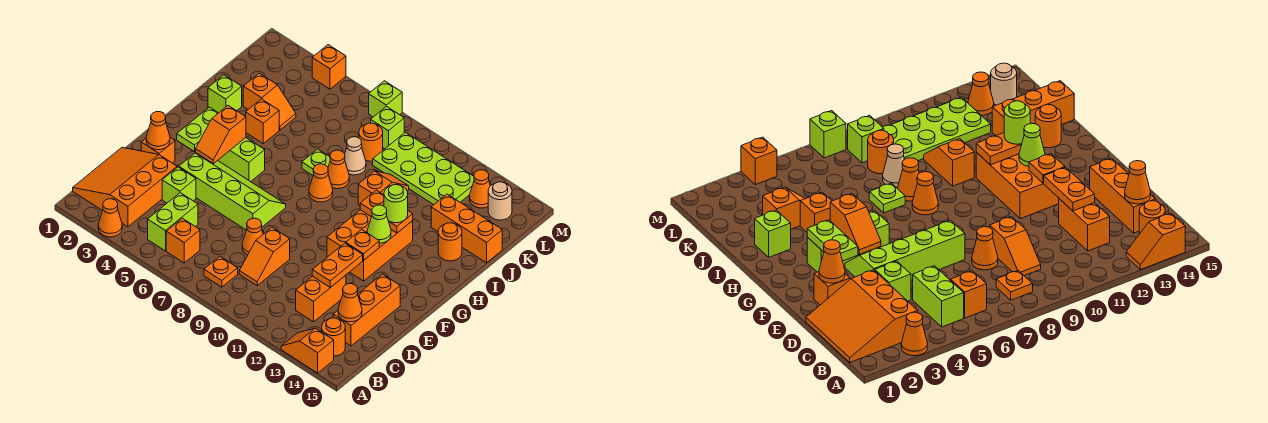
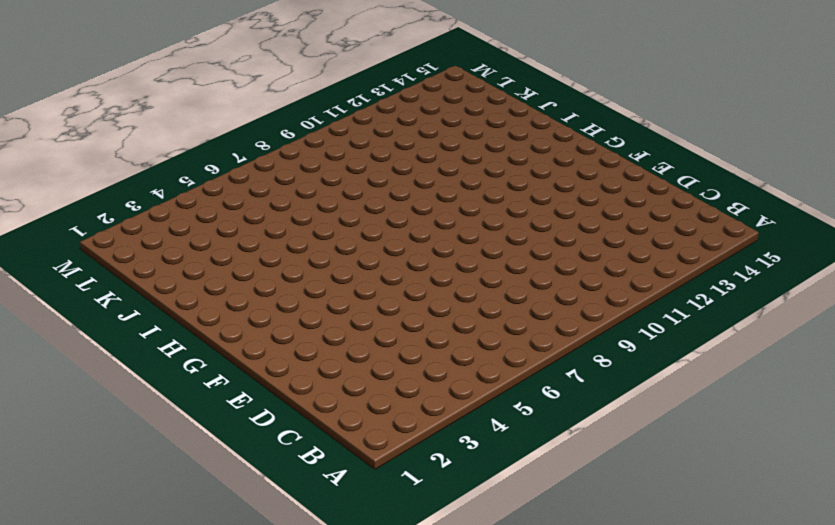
none -> orange cone A3 level 1
none -> orange slope A13:A14 level 1 top 14
none -> orange slope B1:D3 level 1 top 3
none -> lime brick B5:C5 level 1

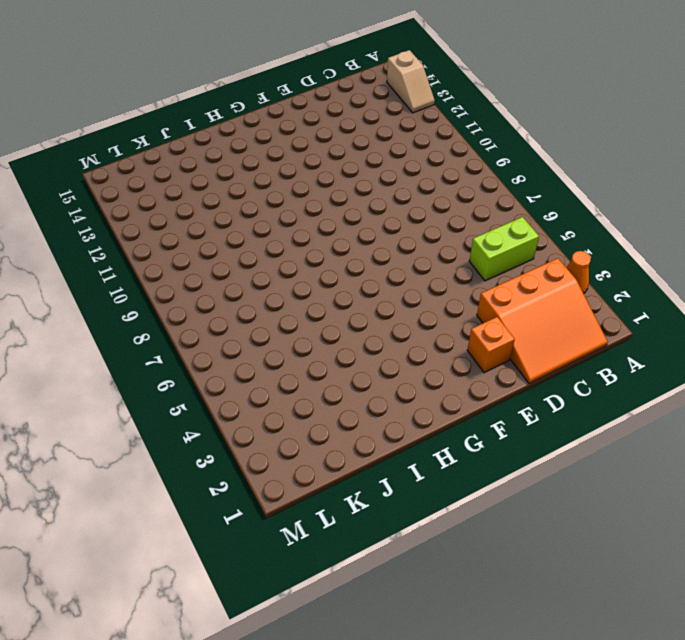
tan slope A13:A14 level 1 top 14 -> orange slope A13:A14 level 1 top 14
none -> orange brick B6 level 1
none -> orange plate B8 level 1
none -> orange round brick B14 level 1
none -> orange slope C9:D9 level 1 top D

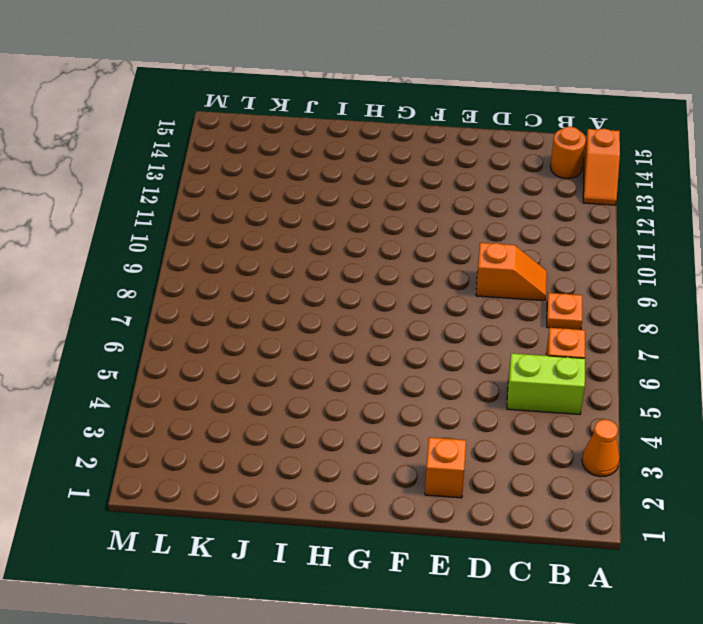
none -> orange slope B1:D3 level 1 top 3
none -> orange brick C12:D12 level 1
none -> orange brick C14:E14 level 1
none -> lime brick D4 level 1

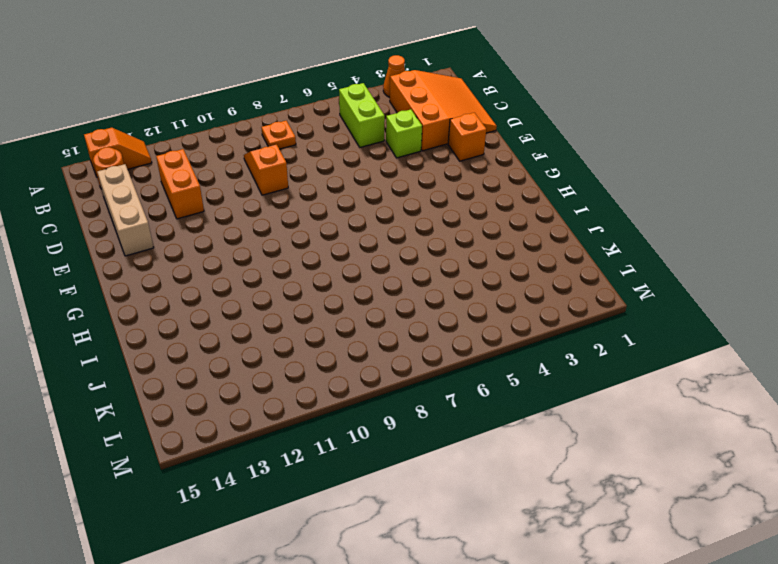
tan brick C14:E14 level 1 -> orange brick C14:E14 level 1
none -> orange brick B6 level 1
none -> orange cone D8 level 1
none -> lime slope E4:F7 level 1 top E
none -> orange brick F11:H12 level 1

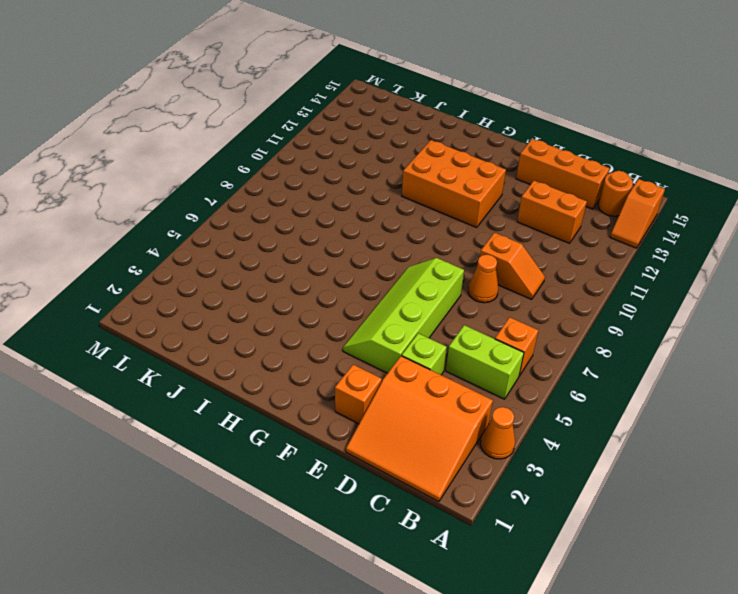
none -> orange plate B8 level 1
none -> lime brick G3:G5 level 1
none -> orange cone H8 level 1
none -> lime brick I2 level 1

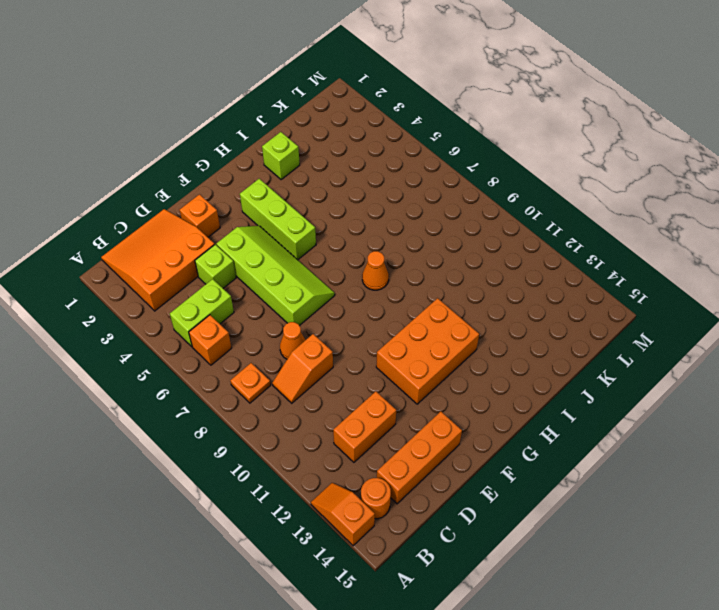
none -> orange cone A3 level 1
none -> orange brick I4 level 1
none -> lime plate I7 level 1
none -> orange cone I8 level 1

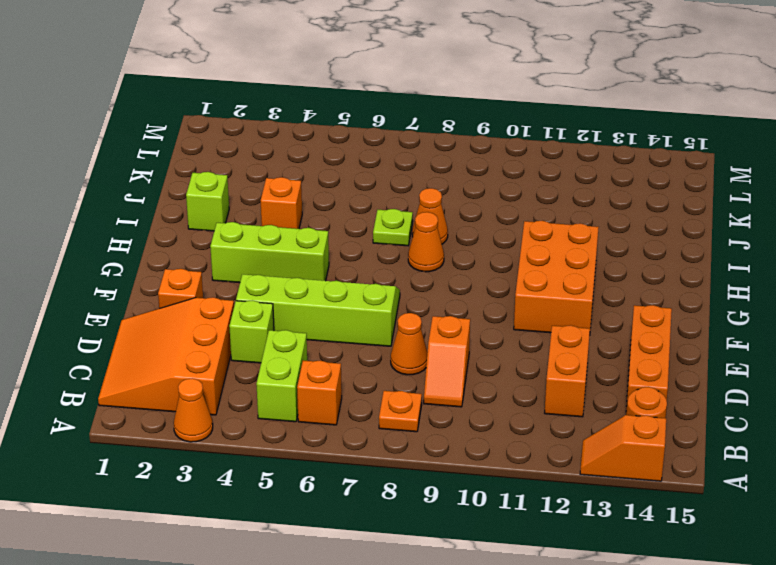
none -> orange slope I10:J10 level 1 top I
none -> orange round brick I14 level 1
none -> orange slope J3:J4 level 1 top 3
none -> tan cone J8 level 1

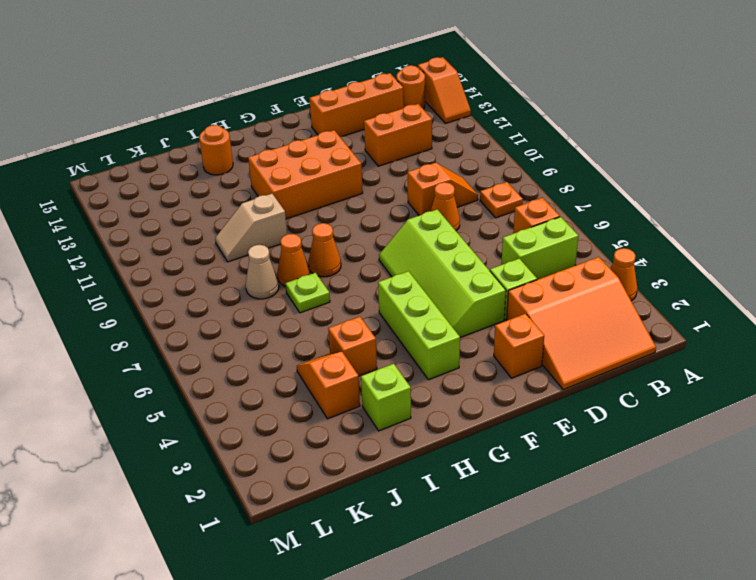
tan slope I10:J10 level 1 top I -> orange slope I10:J10 level 1 top I
none -> orange brick J13:J15 level 1
none -> orange round brick K8 level 1
none -> lime plate K9:L12 level 1
none -> lime brick L8 level 1

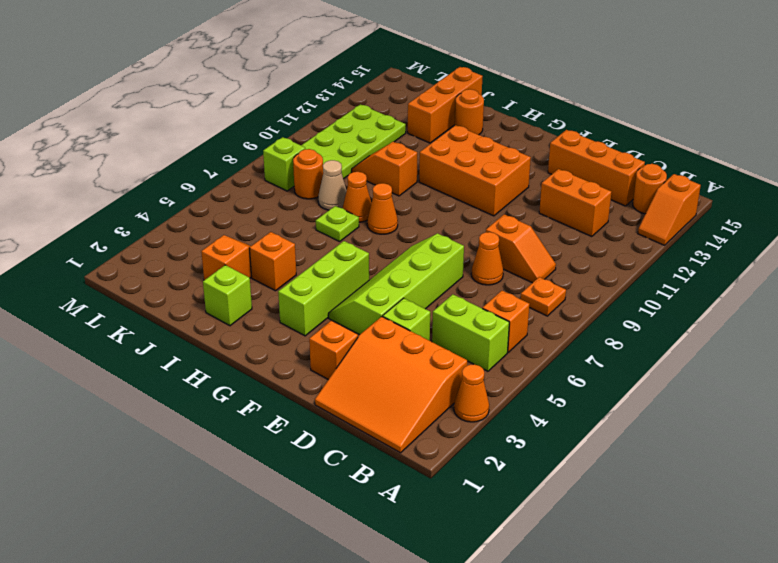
none -> orange cone L13 level 1
none -> tan round brick L14 level 1
none -> orange brick M4 level 1
none -> lime brick M7 level 1

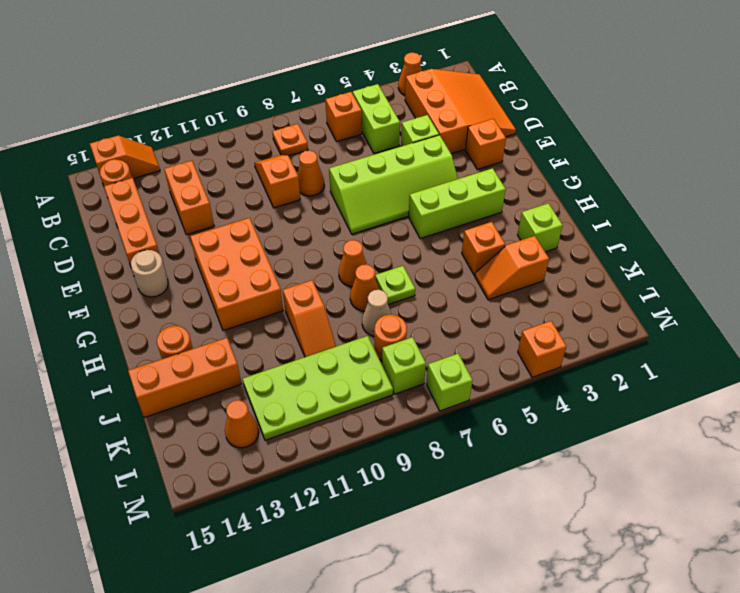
tan round brick F14 level 1 -> tan round brick L14 level 1
none -> orange cone C14 level 2
none -> orange plate D12:E12 level 2
none -> orange cone E2 level 2
none -> lime plate F3:G3 level 2

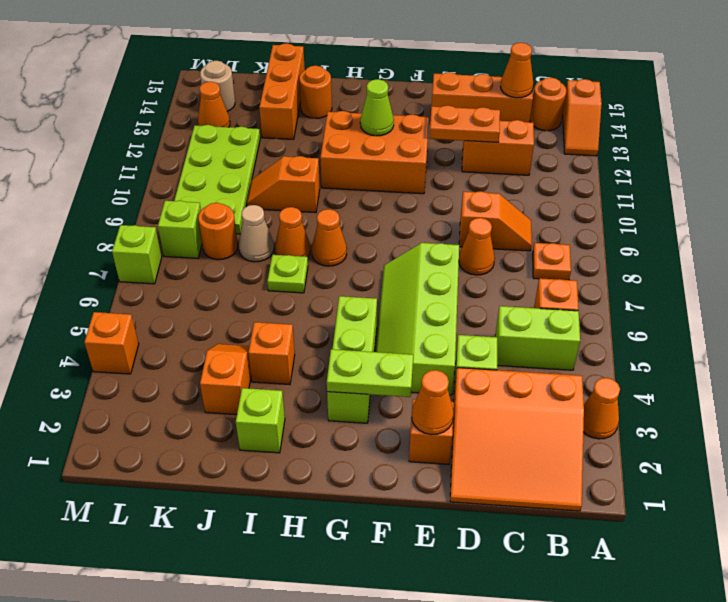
none -> orange slope F4:G4 level 2 top G
none -> orange plate F12 level 2
none -> orange plate H11:H12 level 2
none -> lime round brick H12 level 3

